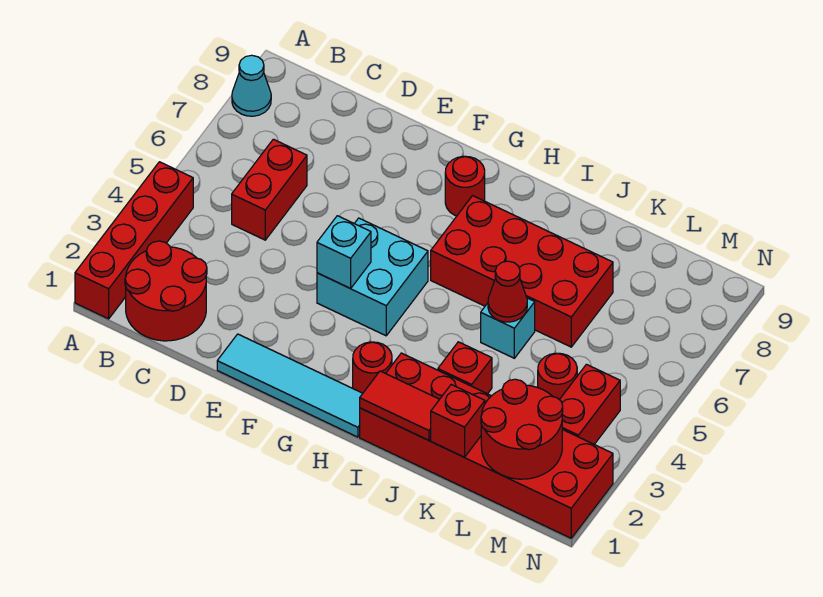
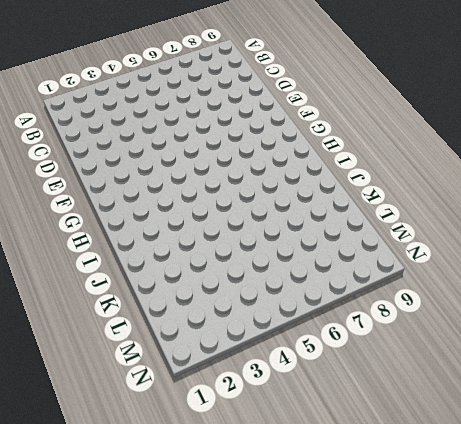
none -> red brick A1:A4 level 1
none -> cyan cone A8 level 1
none -> red round brick B1:C2 level 1

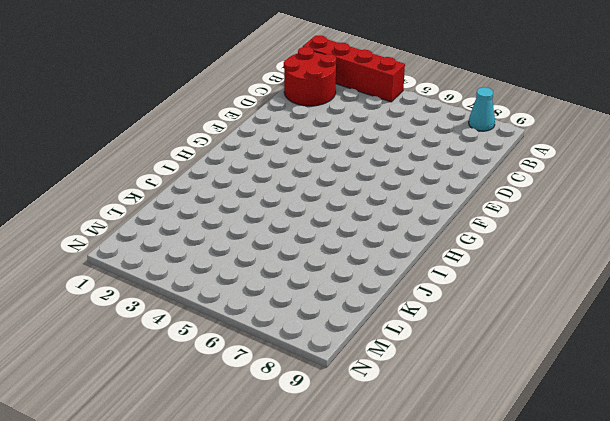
none -> red brick C5:C6 level 1
none -> cyan tile E1:H1 level 1
none -> cyan brick F4:G5 level 1

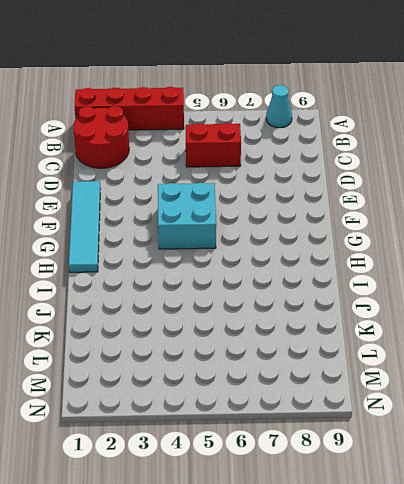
none -> red round brick G8 level 1
none -> red round brick H2 level 1
none -> red brick H6:K7 level 1

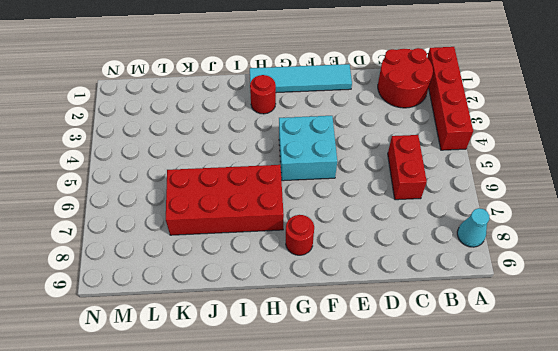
none -> red brick I1:N2 level 1
none -> red brick J3 level 1
none -> cyan brick J5 level 1

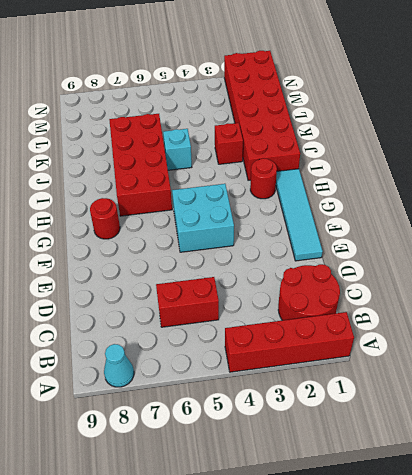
none -> red round brick L4 level 1
none -> red brick M3:M4 level 1
none -> cyan brick F4 level 2

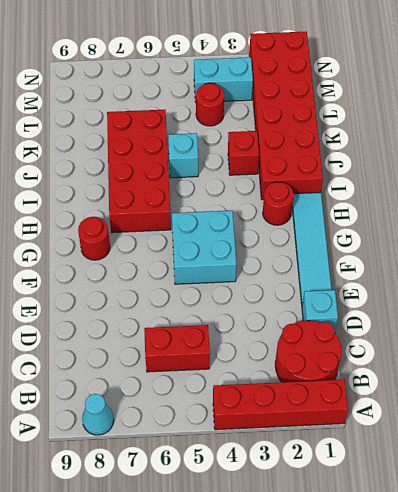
cyan brick D1 level 1 -> cyan brick F4 level 2
cyan brick M3:M4 level 1 -> red brick M3:M4 level 1
none -> red tile I1:J1 level 2
none -> red cone J5 level 2
none -> red brick K1 level 2

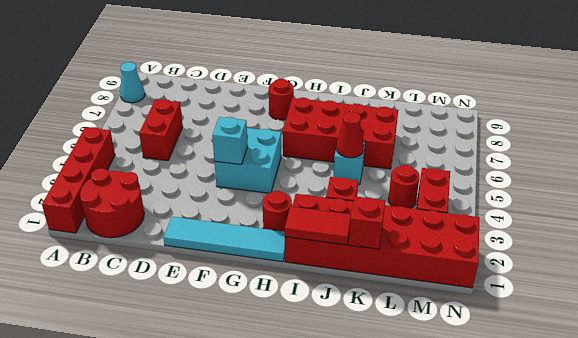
none -> red round brick L1:M2 level 2

